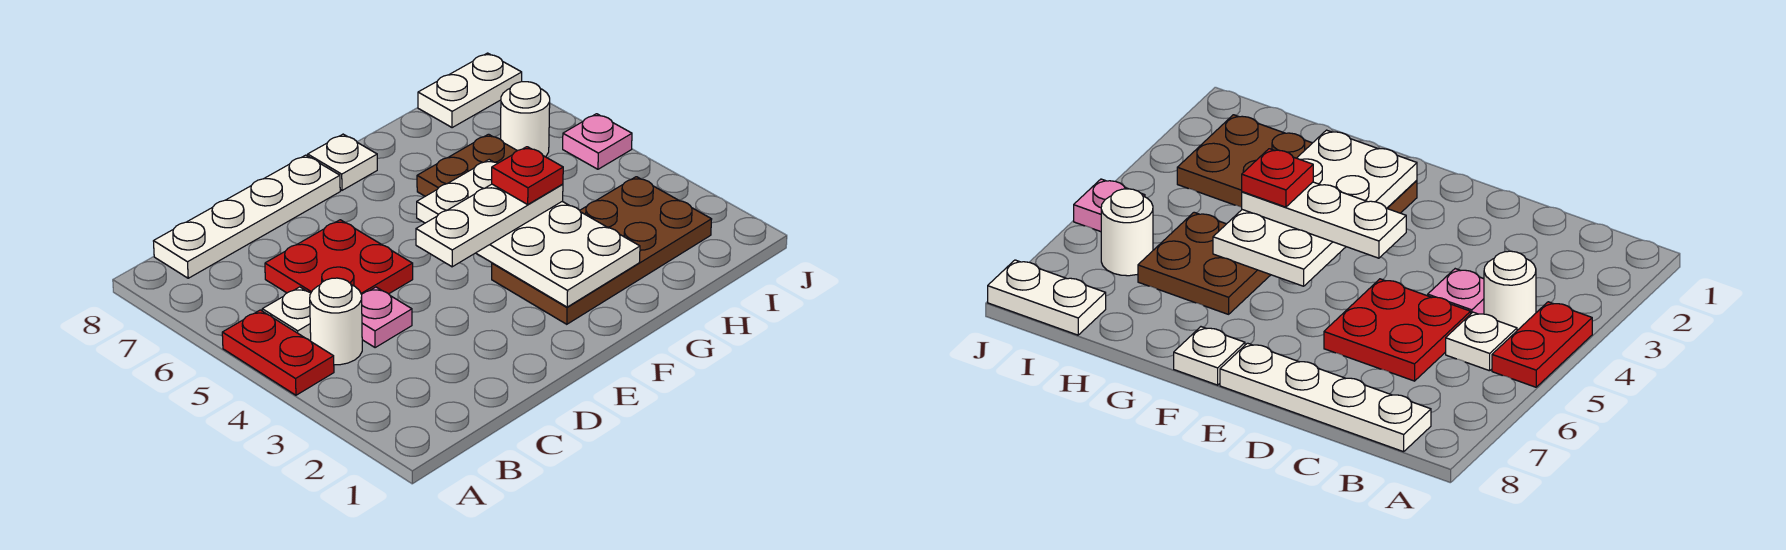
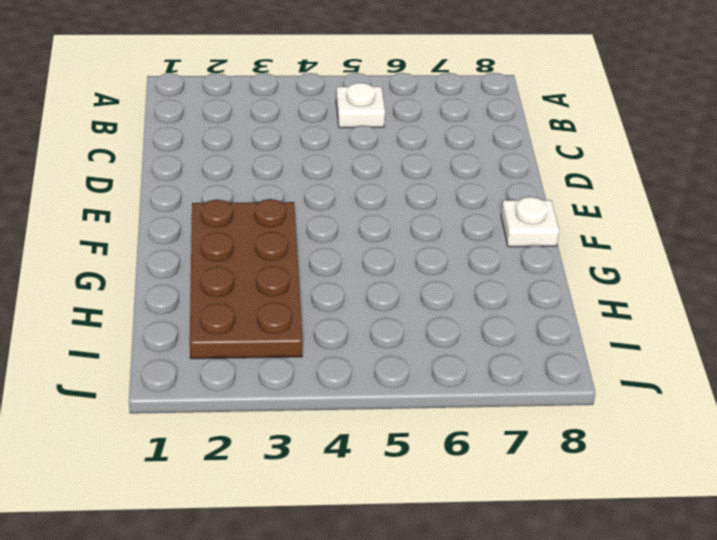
none -> red plate A4:A5 level 1
none -> white round brick B4 level 1
none -> white plate B8:E8 level 1

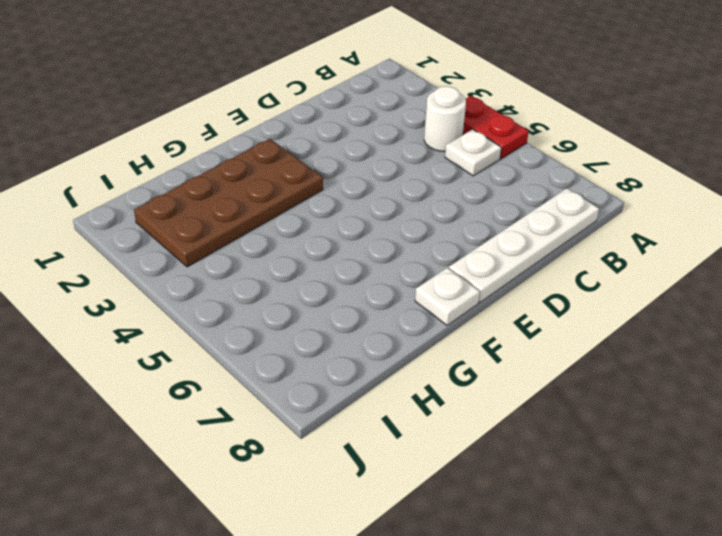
none -> pink plate C4 level 1
none -> red plate C5:D6 level 1
none -> brown plate G5:H6 level 1

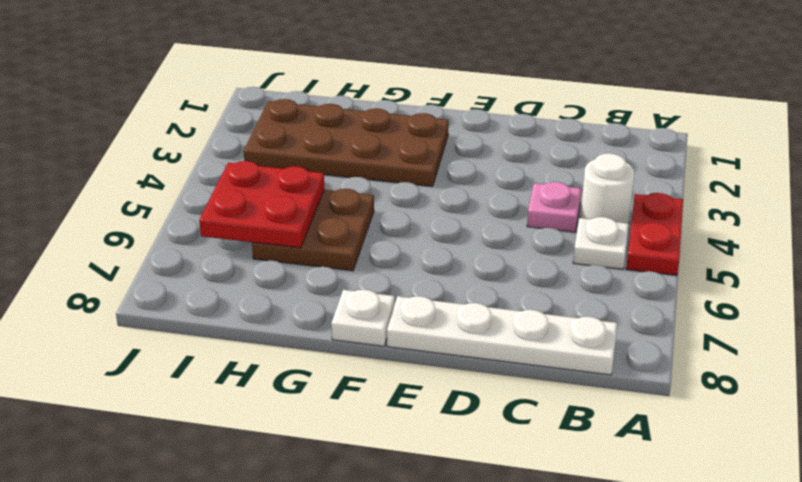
red plate H5:I6 level 2 -> red plate C5:D6 level 1
none -> white round brick I6 level 1
none -> white plate I8:J8 level 1
none -> pink plate J5 level 1

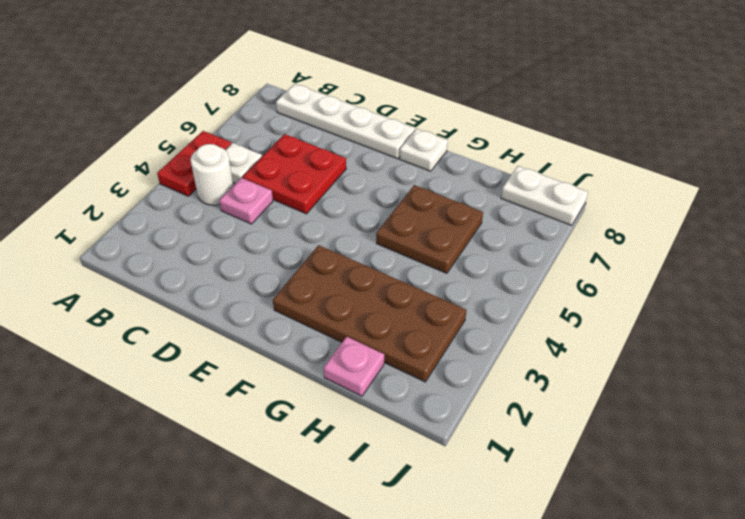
pink plate H1 level 1 -> pink plate J5 level 1
none -> white round brick I6 level 1
none -> white plate F2:G5 level 2
none -> white plate E4:G4 level 3

